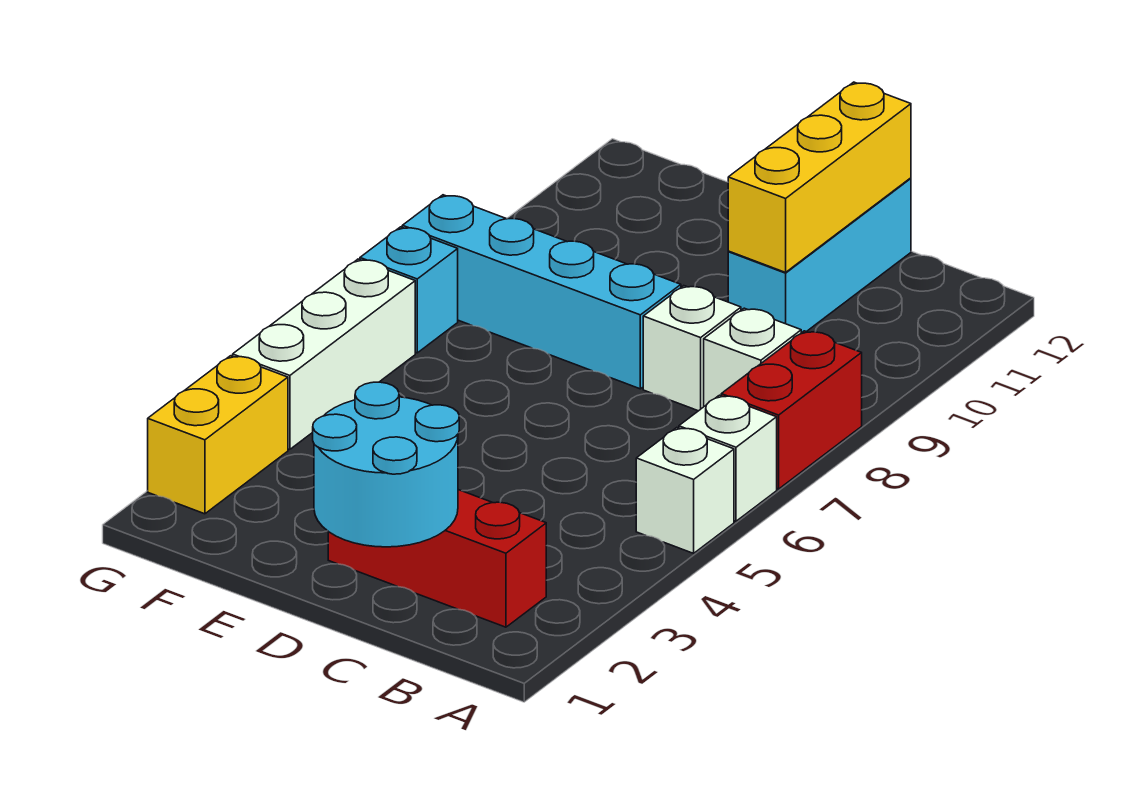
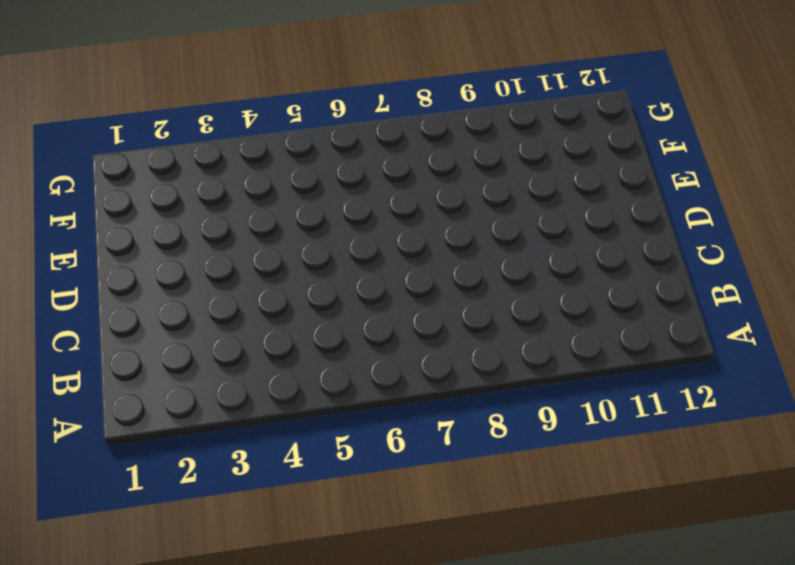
none -> white brick A5 level 1
none -> white brick A6 level 1
none -> red brick A7:A8 level 1

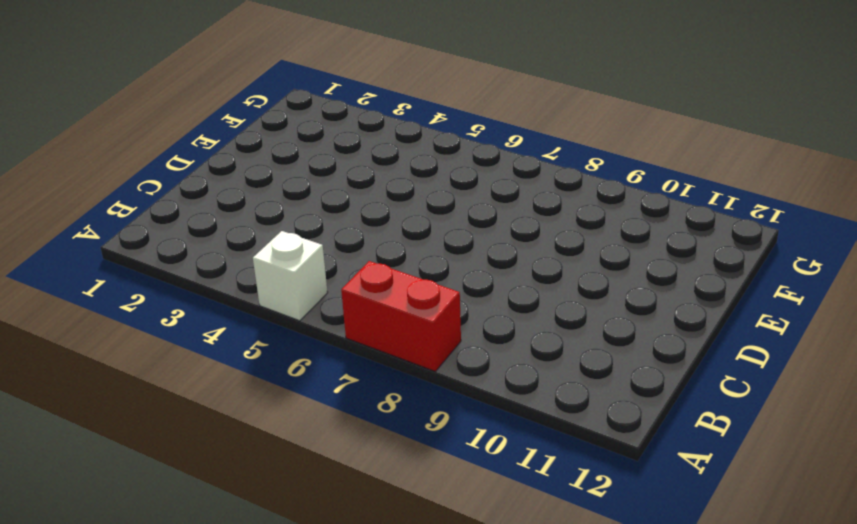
none -> white brick A6 level 1
none -> red brick B2:D2 level 1
none -> white brick B8 level 1

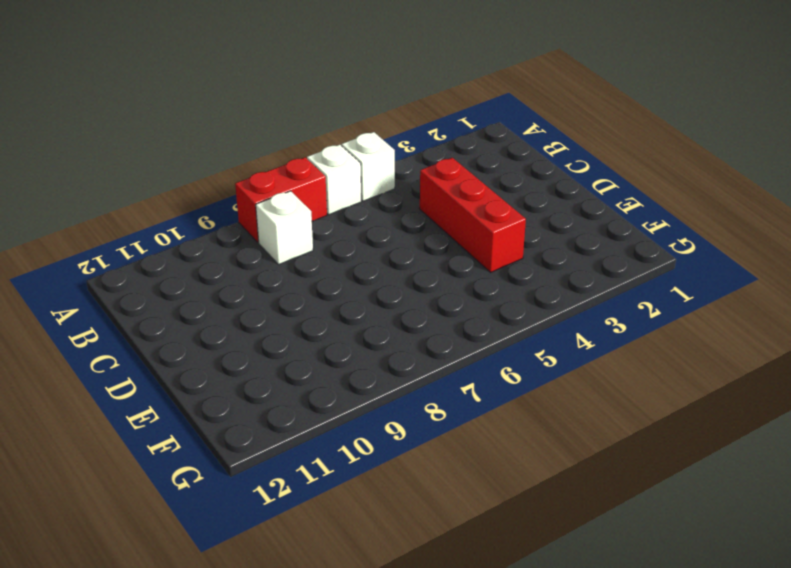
red brick C4:E4 level 1 -> red brick B2:D2 level 1
none -> white brick C8 level 1
none -> cyan brick C10:C12 level 1
none -> cyan brick D8:G8 level 1

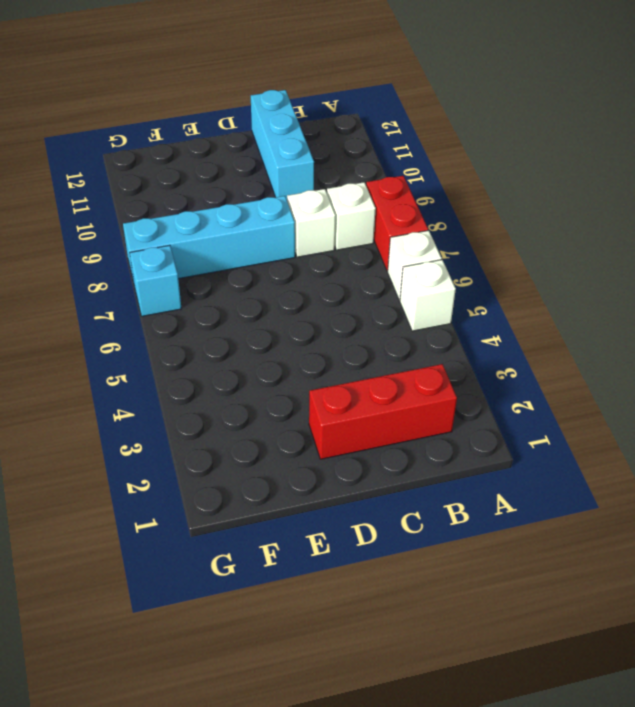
none -> yellow brick G2:G3 level 1
none -> white brick G4:G6 level 1
none -> cyan round brick C1:D2 level 2

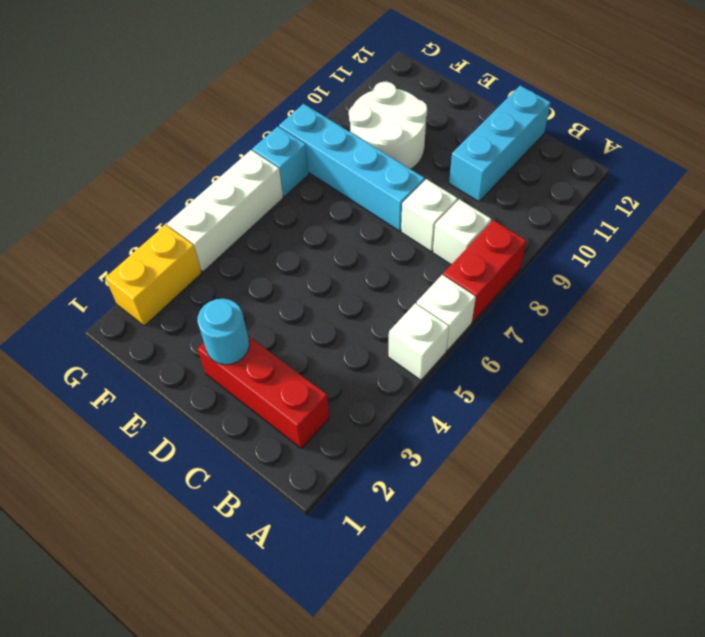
cyan round brick D2 level 2 -> cyan round brick C1:D2 level 2
white round brick E9:F10 level 1 -> none
none -> yellow brick C10:C12 level 2

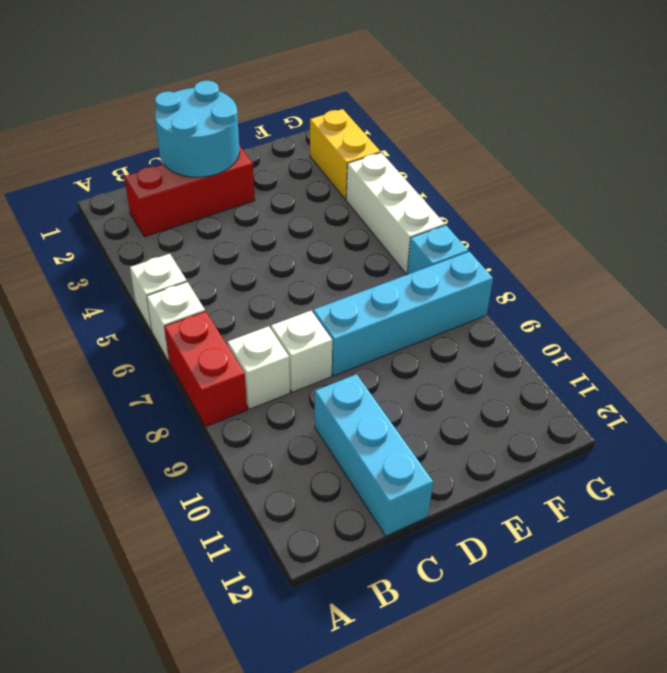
none -> yellow brick C10:C12 level 2

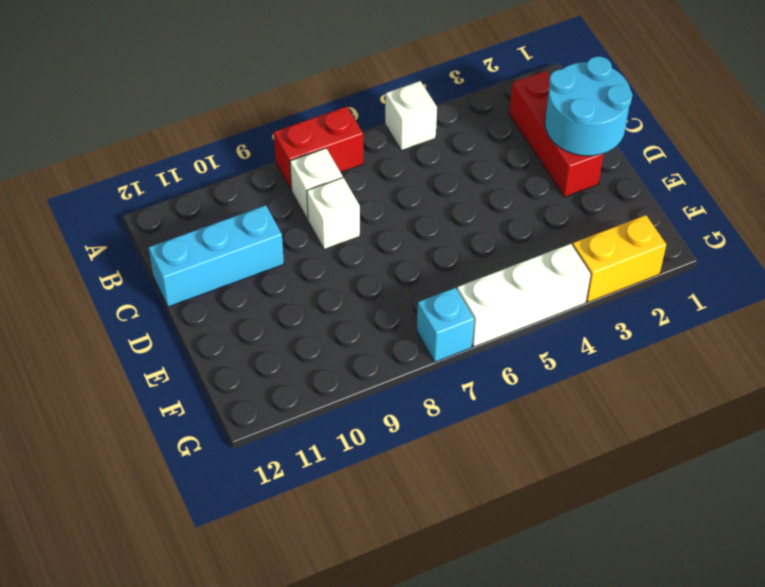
none -> white brick A6 level 1
none -> cyan brick D8:G8 level 1
none -> yellow brick C10:C12 level 2

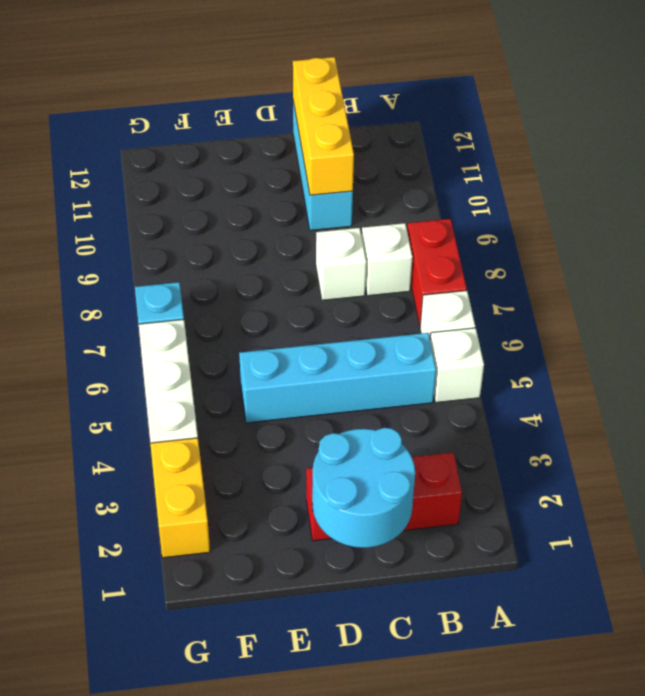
cyan brick B5:E5 level 1 -> cyan brick D8:G8 level 1

